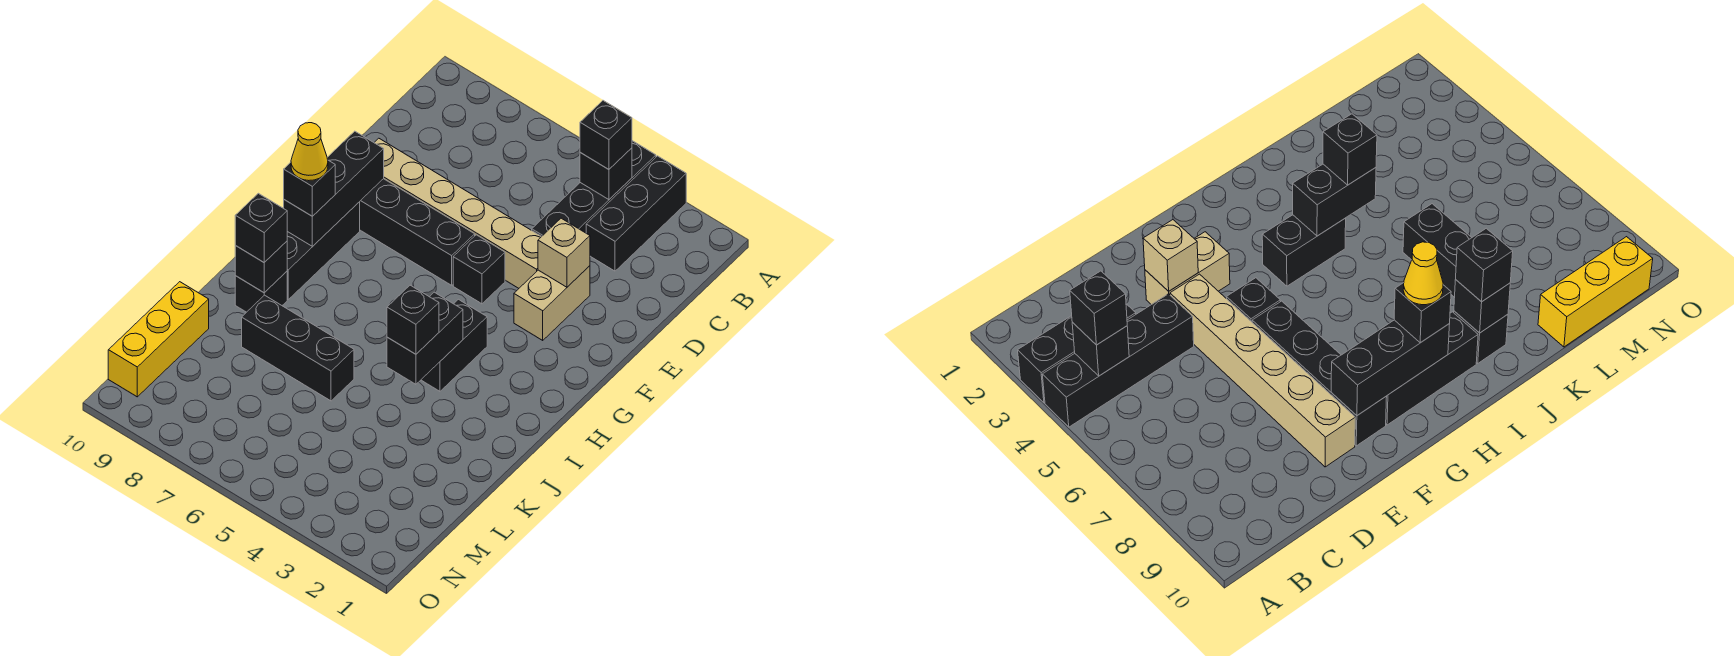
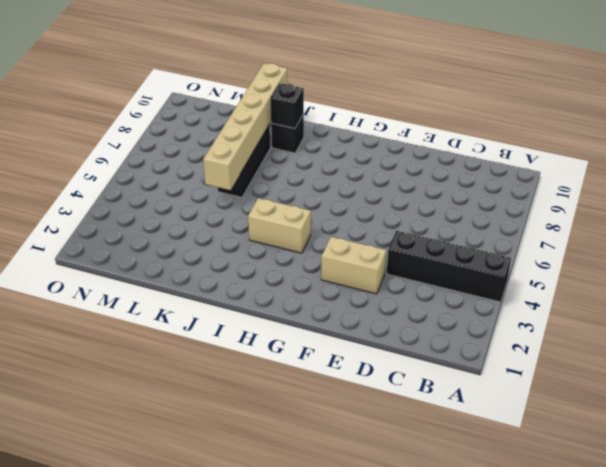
tan brick H4:I4 level 1 -> black brick H4:I4 level 1
tan brick K5:K10 level 2 -> tan brick E4:E9 level 1
none -> black brick A3:C3 level 1
none -> black brick F5 level 1
none -> black brick F6:F9 level 1

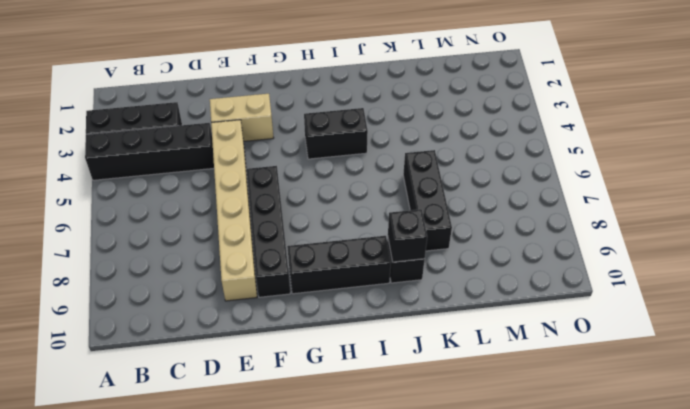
none -> black brick F5 level 1
none -> yellow brick L10:N10 level 1
none -> black brick B4 level 2

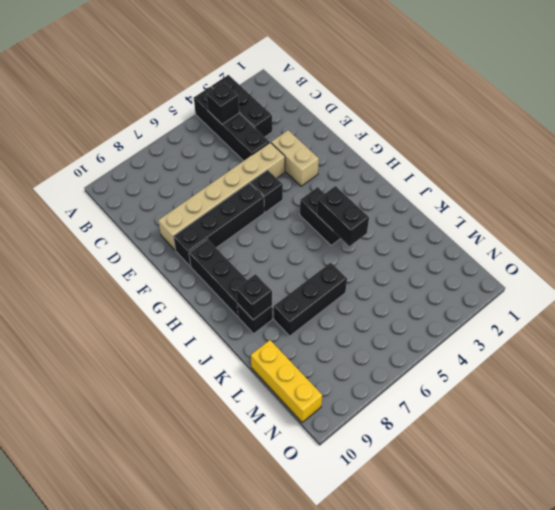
none -> tan brick E3 level 2
none -> black brick F9:H9 level 2
none -> black brick B4 level 3

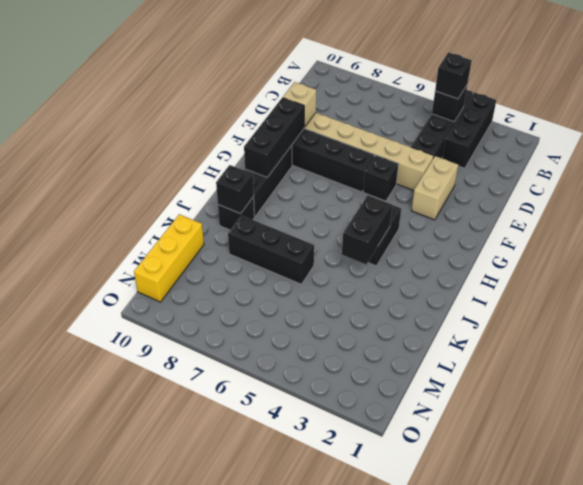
tan brick E9 level 2 -> tan brick E3 level 2
none -> black brick H9 level 3
none -> black brick J4 level 3
none -> black brick J9 level 3

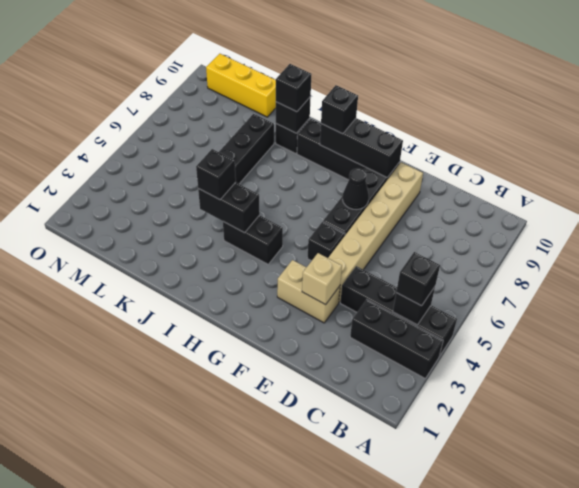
black cone F7 level 2 -> none
none -> yellow cone H9 level 4

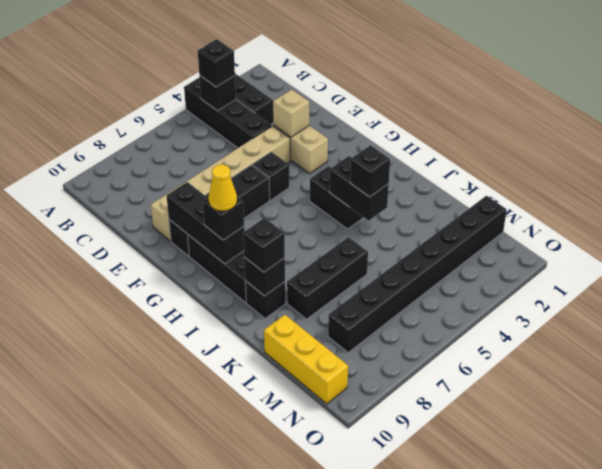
black brick M1:M8 level 1 -> none

